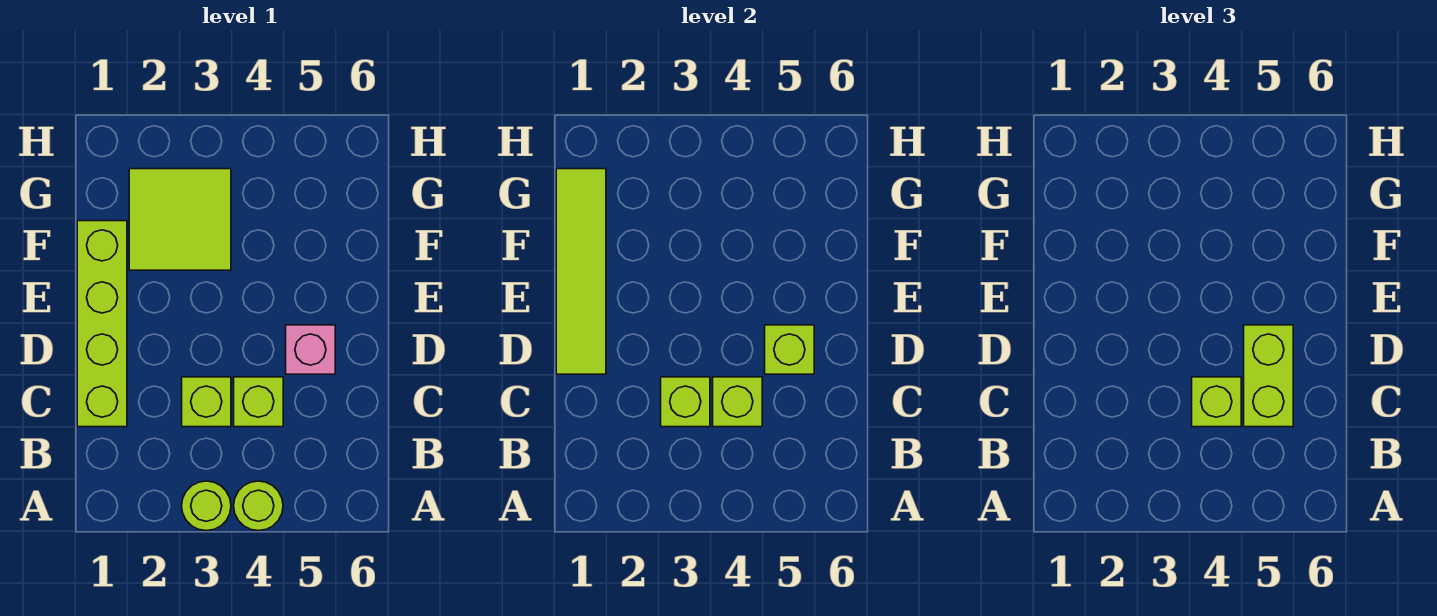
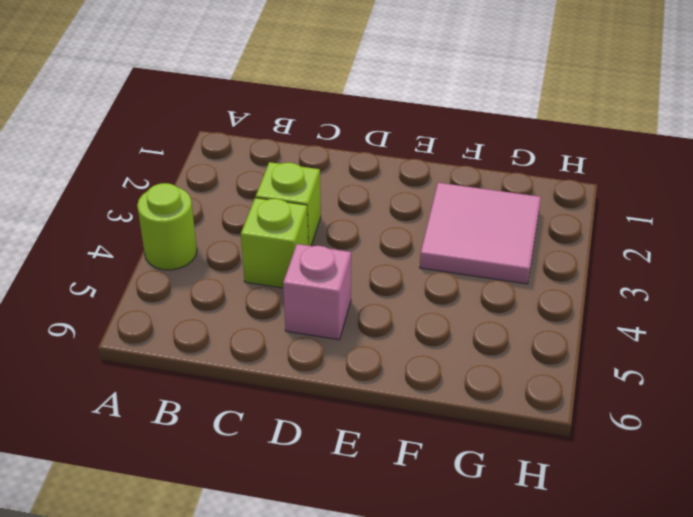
pink tile F2:G3 level 1 -> lime tile F2:G3 level 1
none -> lime round brick A3 level 1
none -> lime brick C1:F1 level 1
none -> lime brick C3 level 2

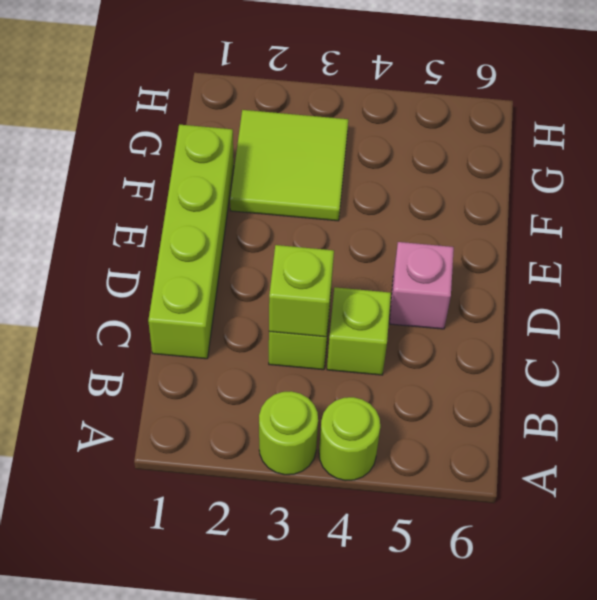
none -> lime brick C4 level 2
none -> lime tile D1:G1 level 2
none -> lime brick D5 level 2

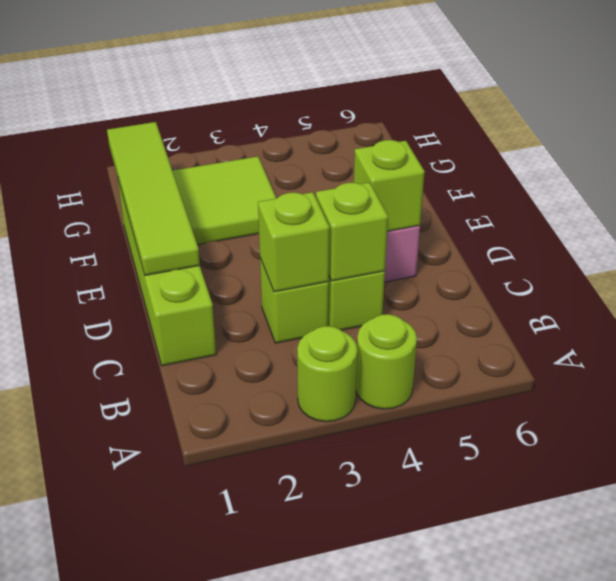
none -> lime brick C4 level 3
none -> lime brick C5:D5 level 3

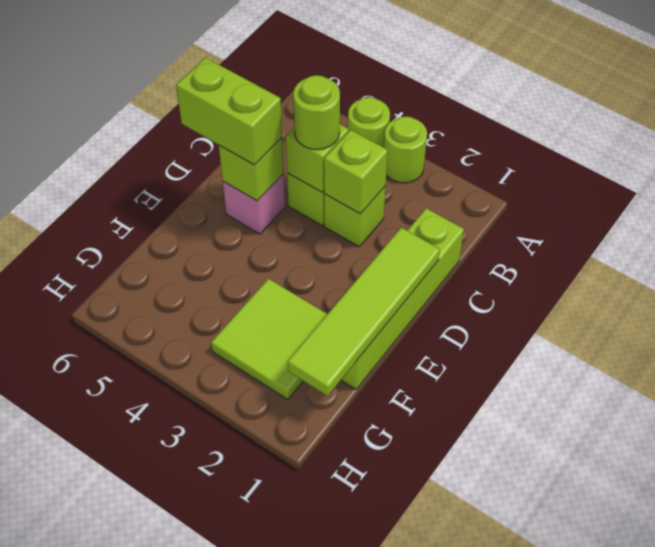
lime round brick C4 level 3 -> lime brick C4 level 3
lime brick D5:D6 level 3 -> lime brick C5:D5 level 3

